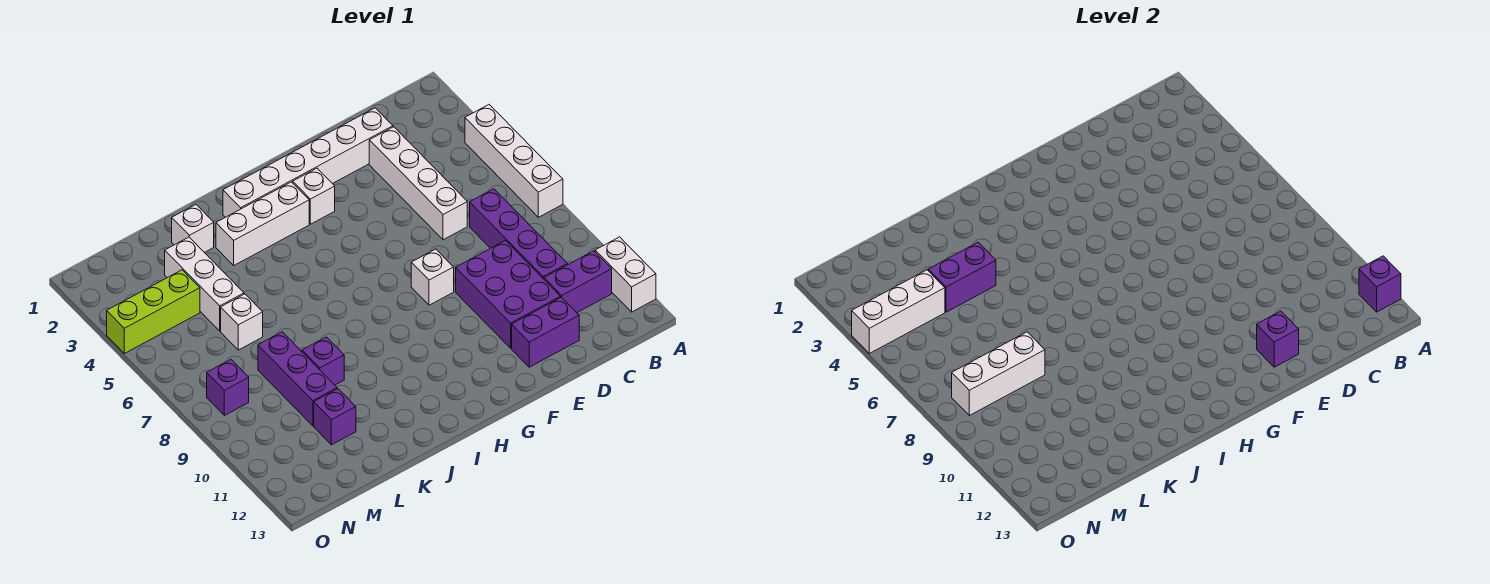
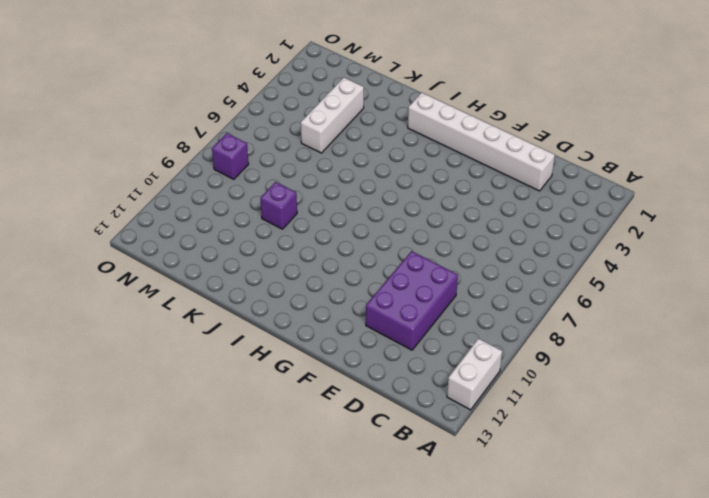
none -> white brick A4:A7 level 1
none -> purple brick B11:C11 level 1
none -> purple brick C7:C10 level 1

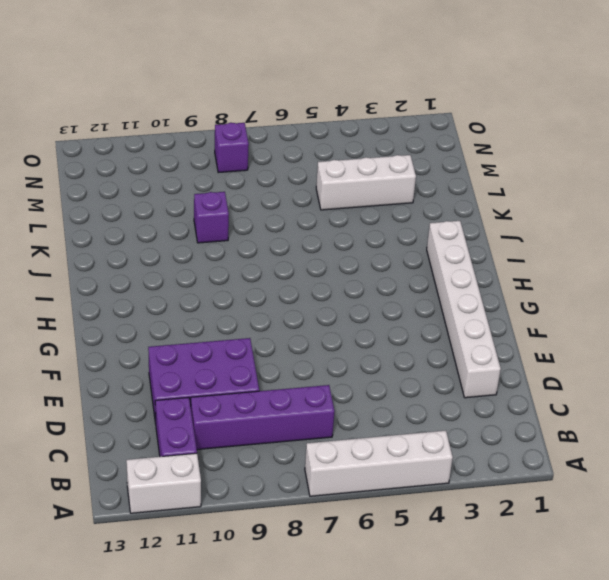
none -> white brick D3:D6 level 1
none -> purple brick D12:E12 level 1
none -> white brick F8 level 1

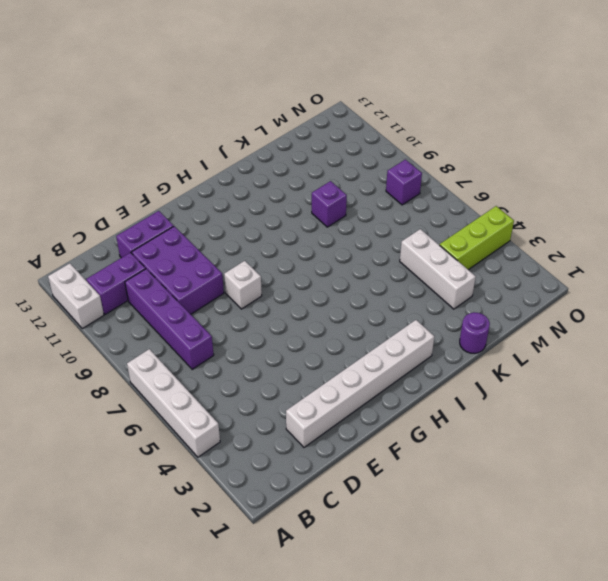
purple round brick K1 level 1 -> none
none -> white brick D3:D6 level 1
none -> white brick G3 level 1
none -> white brick H3:J3 level 1

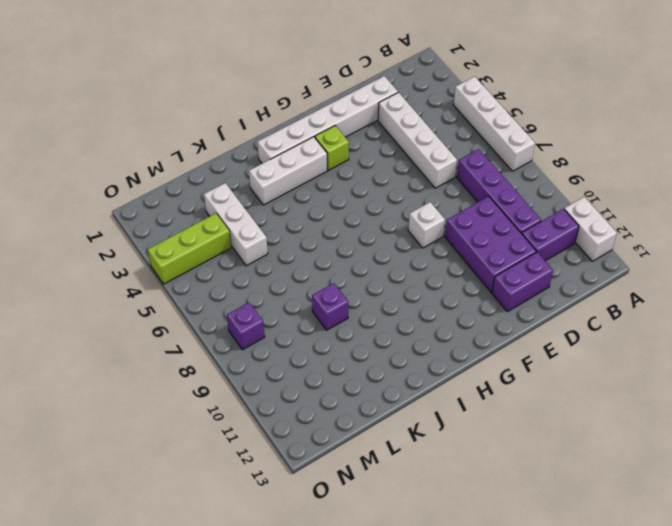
lime brick G3 level 1 -> white brick G3 level 1
none -> white brick K2 level 1
none -> white brick L6 level 1
none -> purple brick L8:L10 level 1

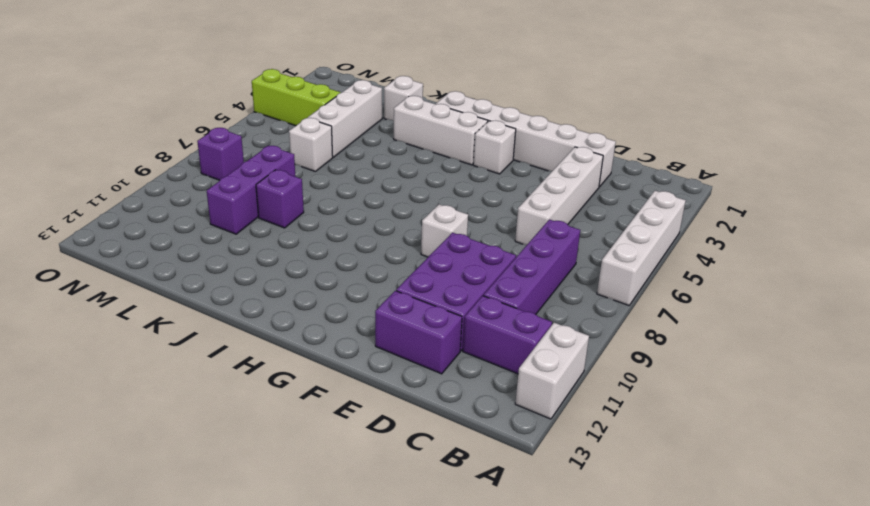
none -> purple brick L11 level 1
none -> purple brick A12 level 2
none -> purple brick E12 level 2

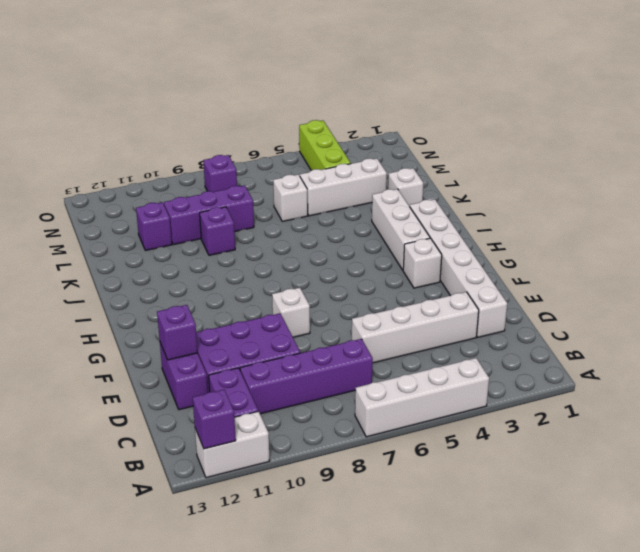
none -> purple brick K4:L4 level 2
none -> white brick L8:N8 level 2
none -> white brick M4:O4 level 2

